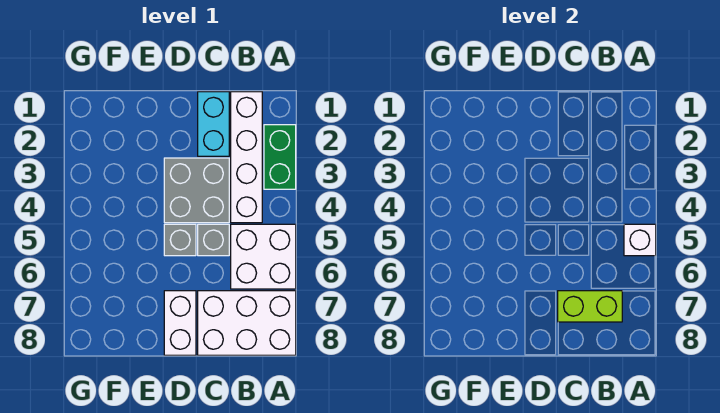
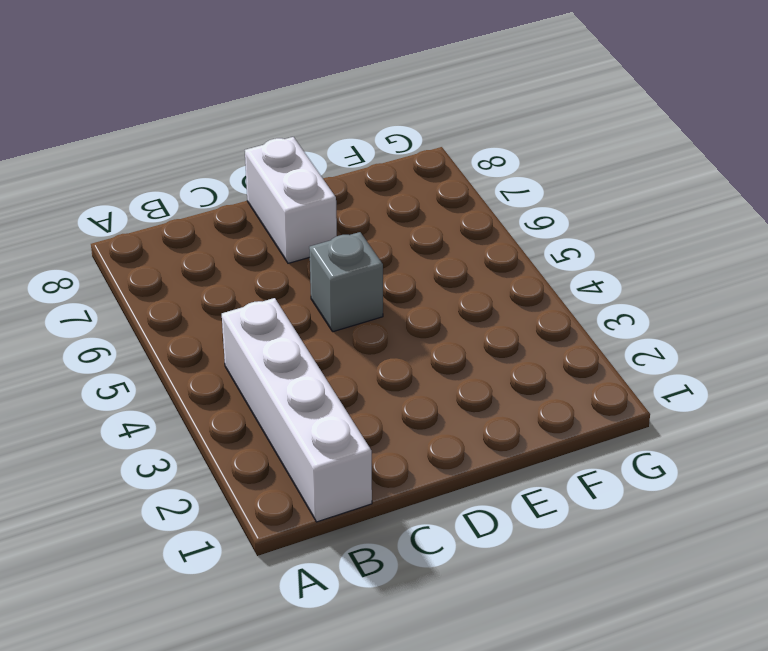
none -> green brick A2:A3 level 1
none -> white brick A5:B6 level 1

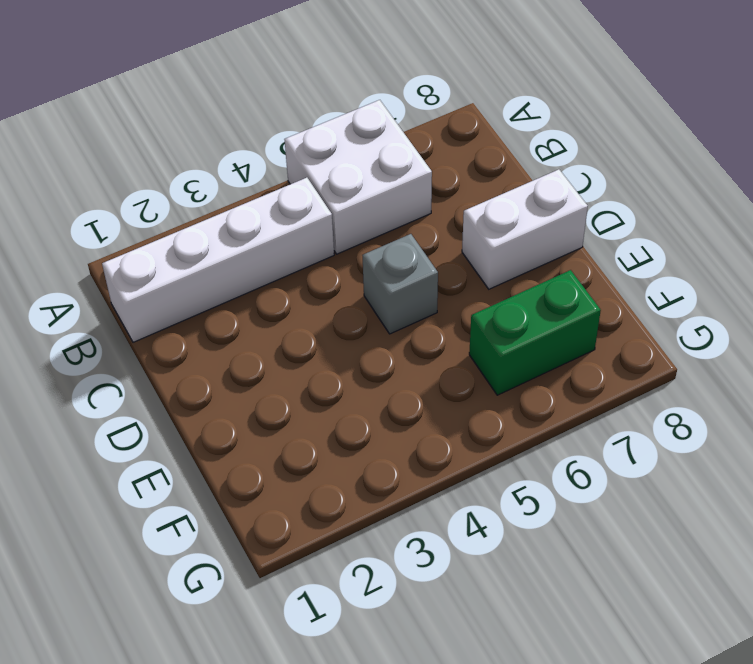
green brick F6:F7 level 1 -> green brick A2:A3 level 1
none -> white brick A7:C8 level 1
none -> cyan brick C1:C2 level 1

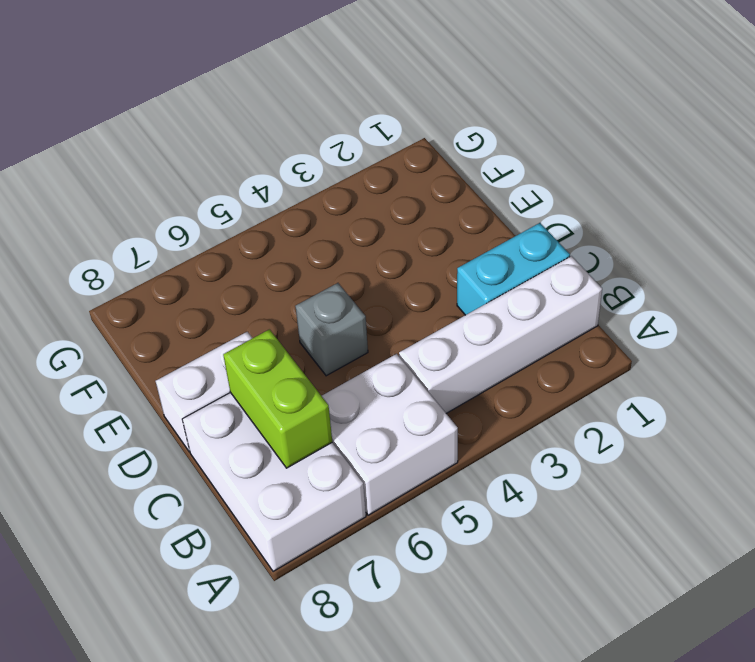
none -> green brick A2:A3 level 1
none -> grey brick C3:D4 level 1

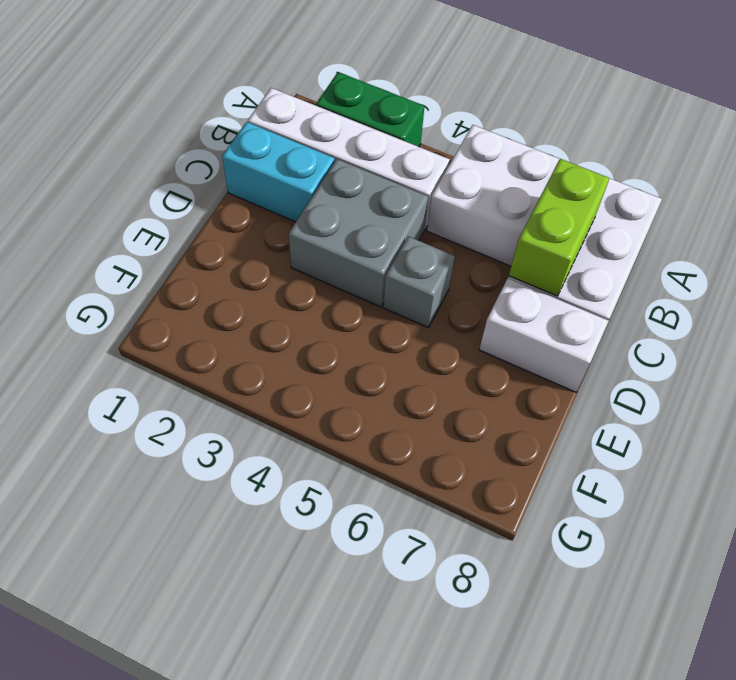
none -> grey brick C5 level 1
none -> white brick A5 level 2

